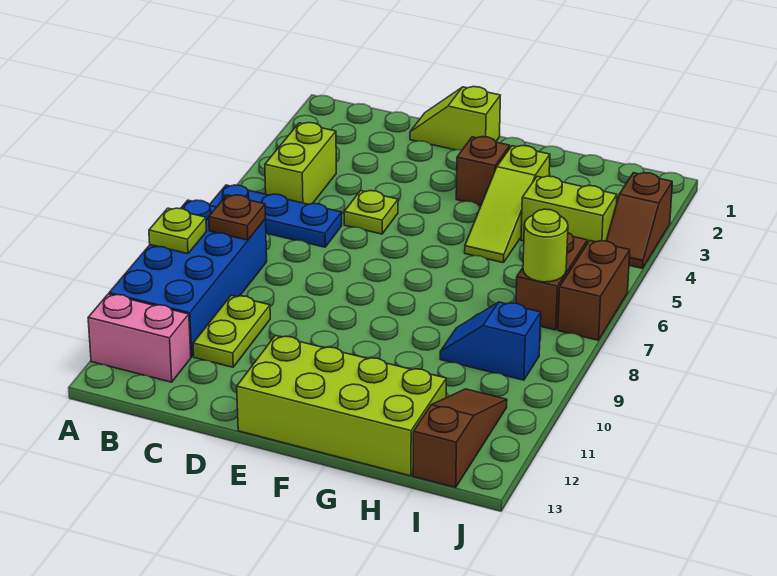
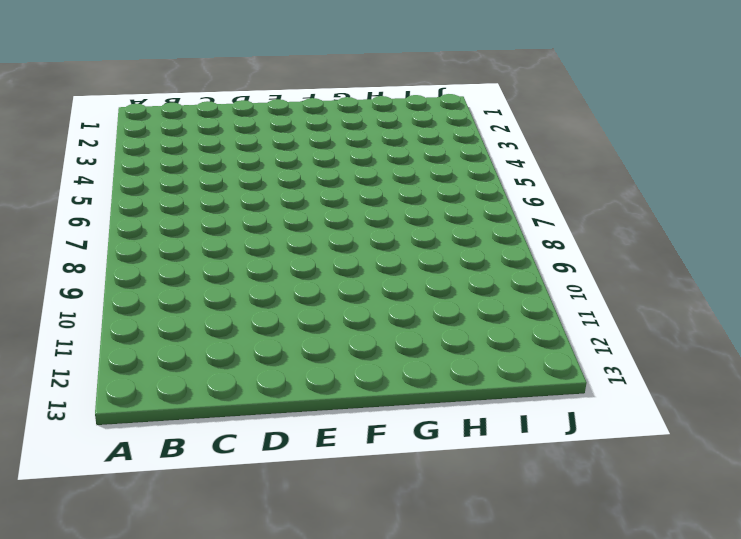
none -> blue plate A6:C6 level 1
none -> blue brick A8:B11 level 1
none -> pink brick A12:B12 level 1

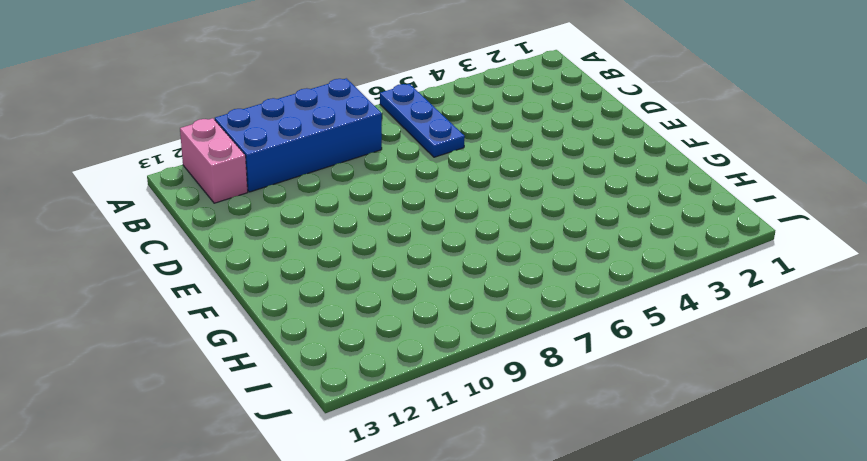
none -> lime brick B4:B5 level 1
none -> lime plate C10:C11 level 1
none -> lime slope D1:E1 level 1 top E

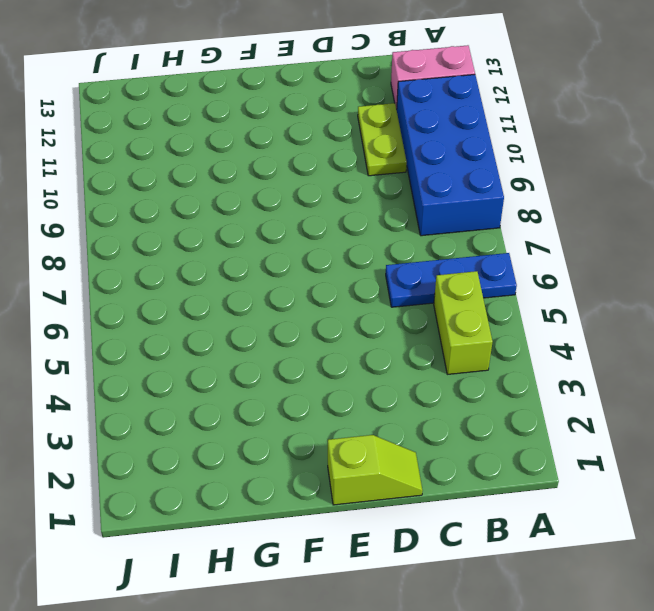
none -> lime plate D5 level 1
none -> lime brick E12:H13 level 1
none -> brown brick F3 level 1

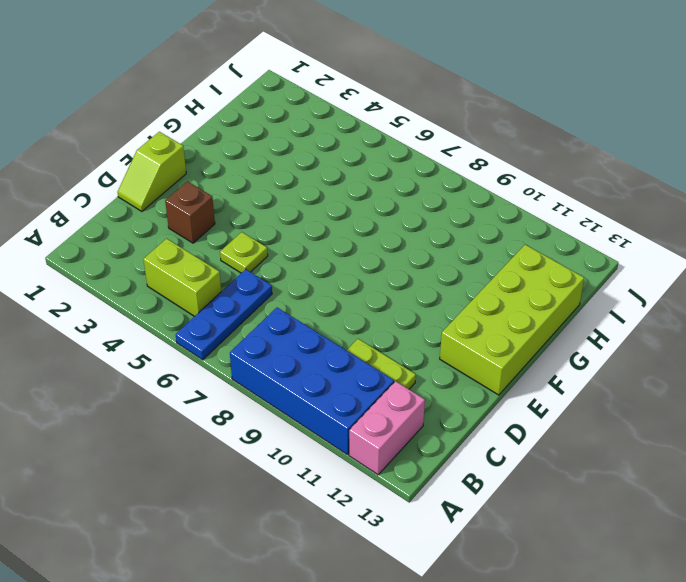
brown brick D3 level 1 -> brown brick F3 level 1
none -> lime slope G3:G5 level 1 top 3
none -> lime brick H4:I4 level 1
none -> blue slope H9:I9 level 1 top I

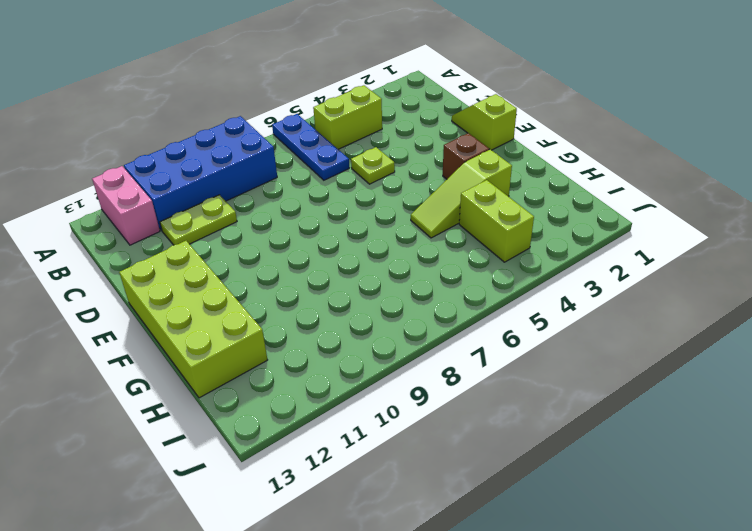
none -> blue slope H9:I9 level 1 top I
none -> brown brick I6:I7 level 1
none -> brown slope I11:I13 level 1 top 13

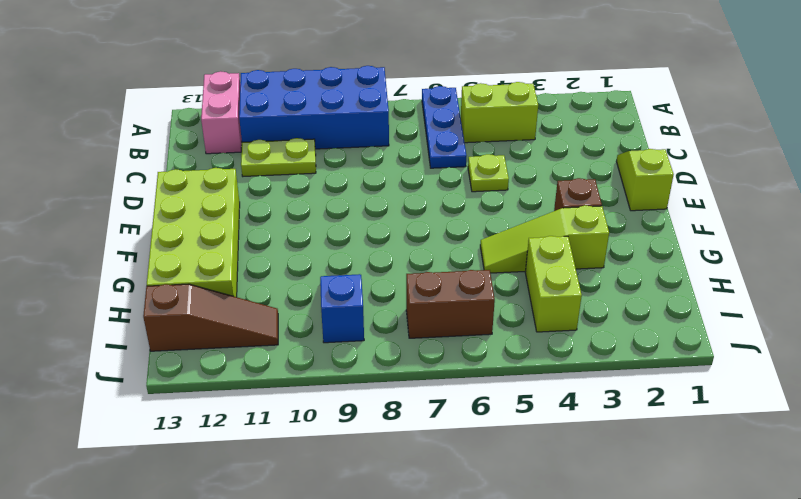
none -> brown slope J3:J4 level 1 top 3
none -> brown brick J6:J7 level 1
none -> lime plate A9 level 2

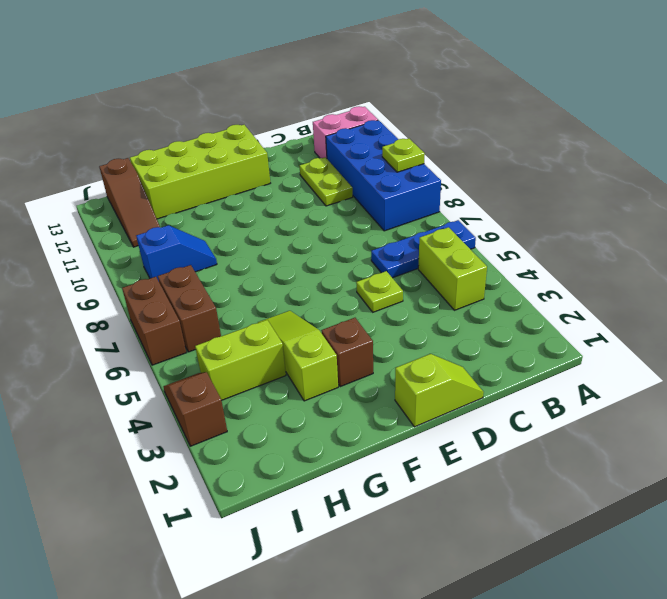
none -> brown plate B8 level 2
none -> lime round brick I7 level 2

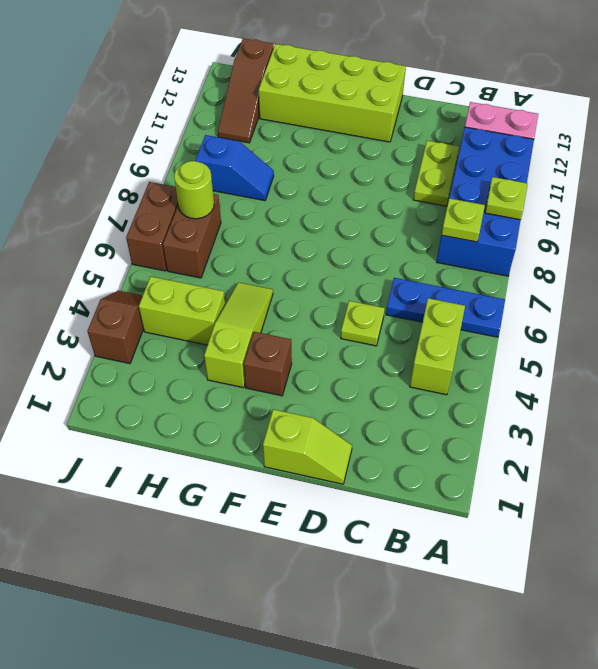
lime plate B8 level 2 -> brown plate B8 level 2

